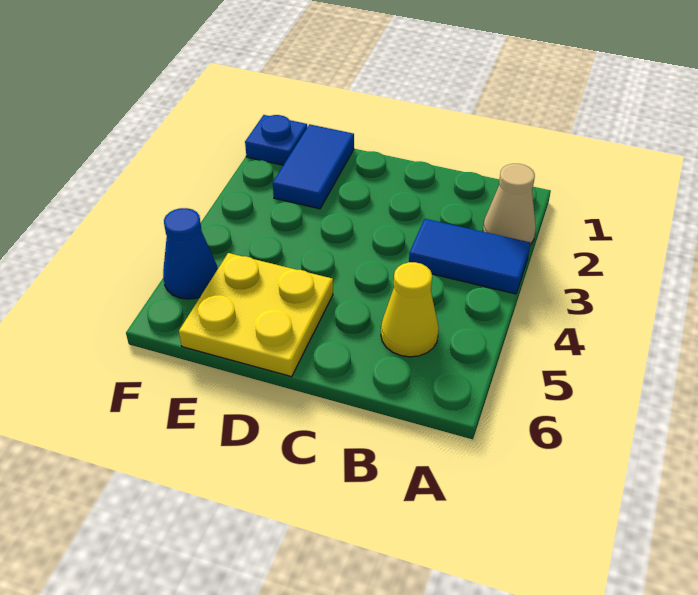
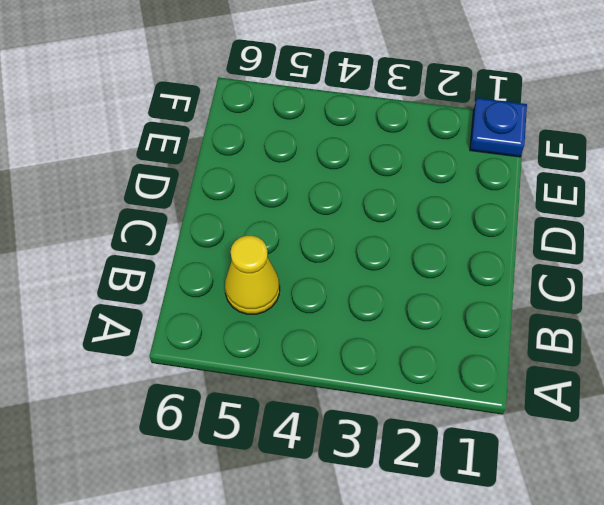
none -> tan cone A2 level 1
none -> blue tile A3:B3 level 1

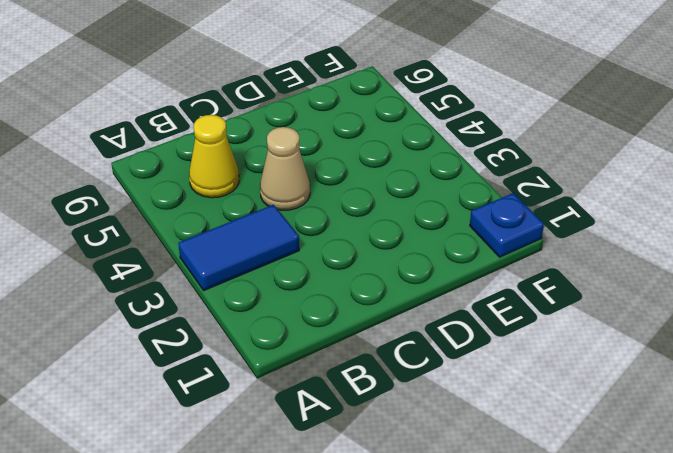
tan cone C4 level 1 -> tan cone A2 level 1
none -> yellow plate D5:E6 level 1
none -> blue tile E1:E2 level 1

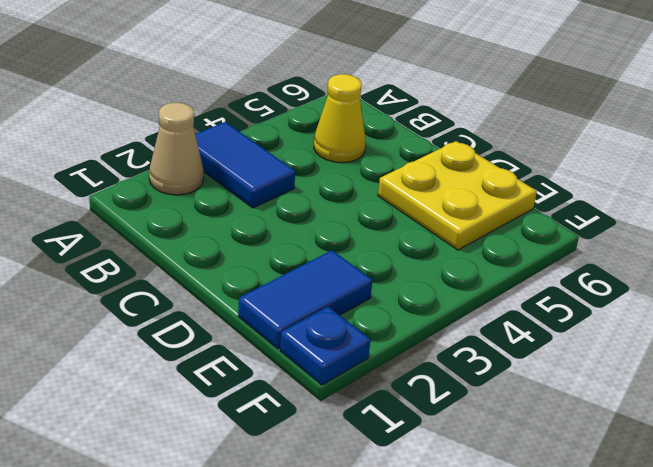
none -> blue cone F5 level 1

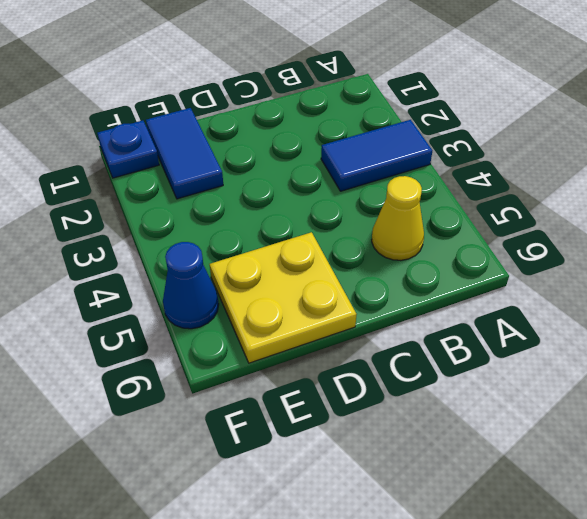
none -> tan cone A2 level 1

